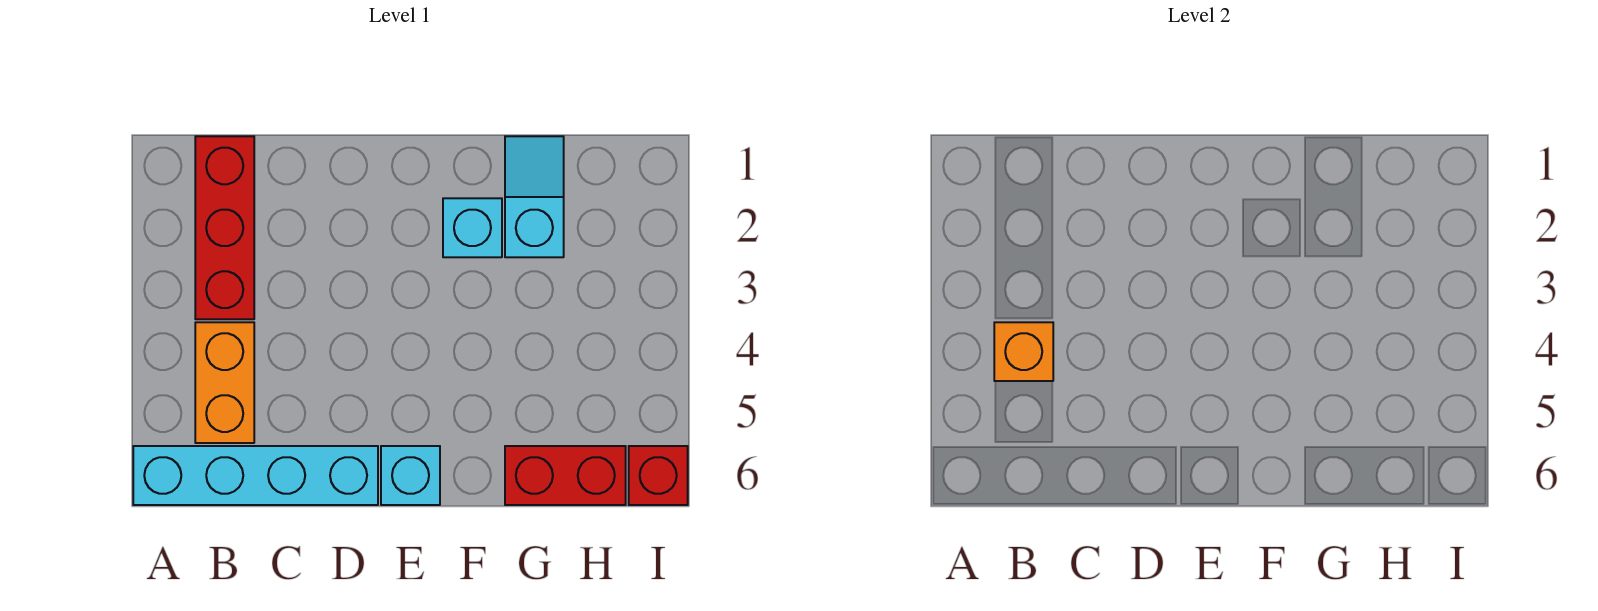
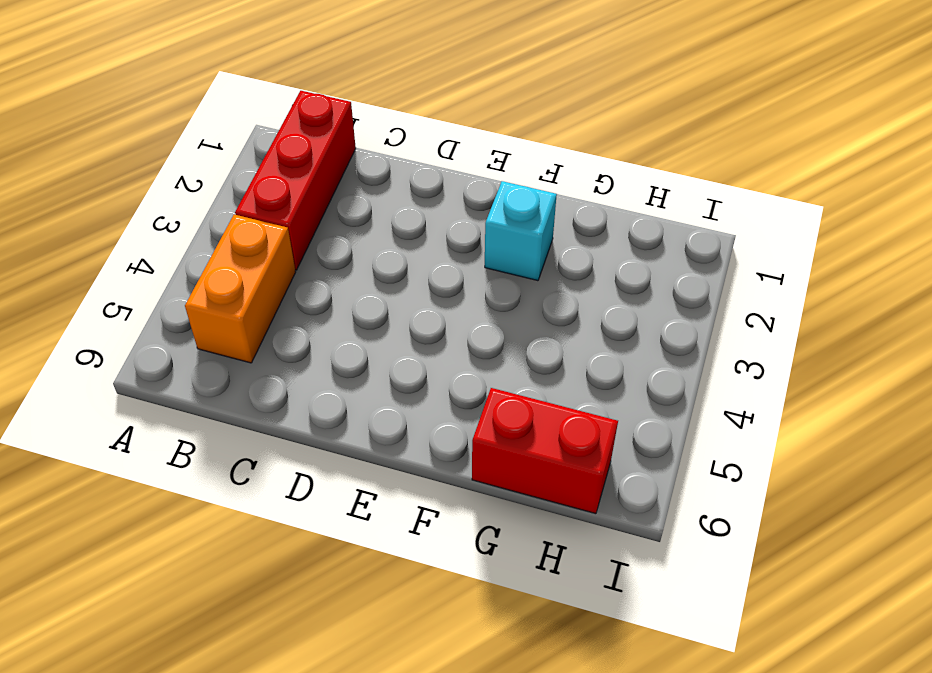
none -> cyan brick A6:D6 level 1
none -> cyan brick E6 level 1

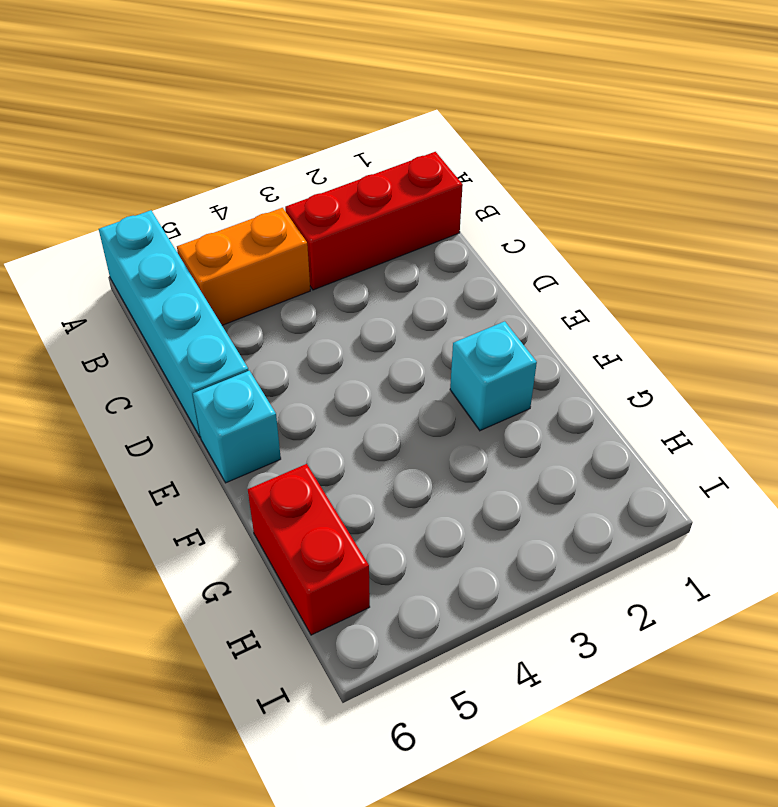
none -> cyan slope G1:G2 level 1 top 2
none -> red brick I6 level 1

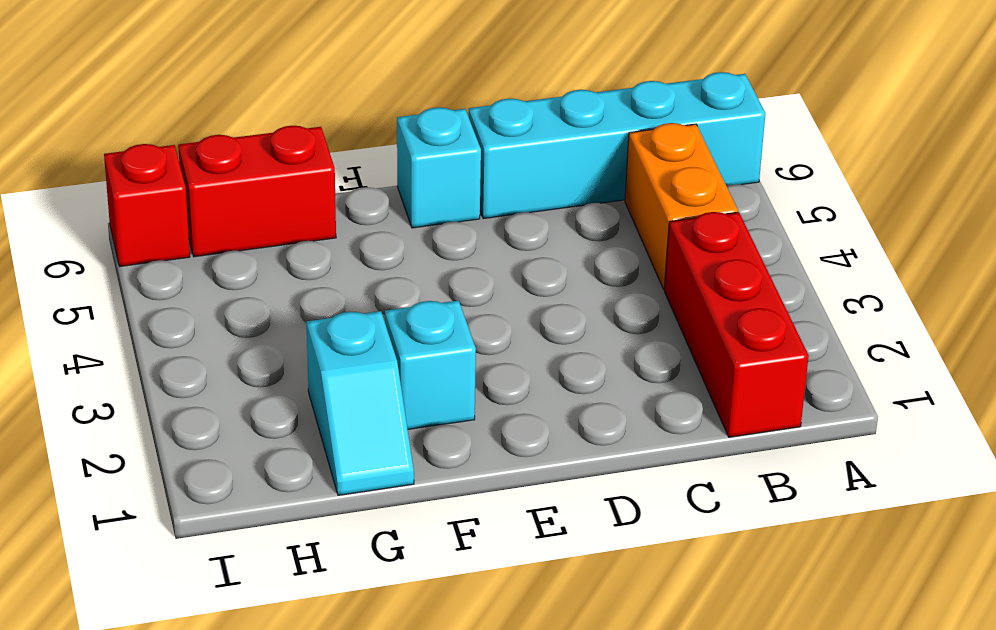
none -> orange brick B4 level 2

